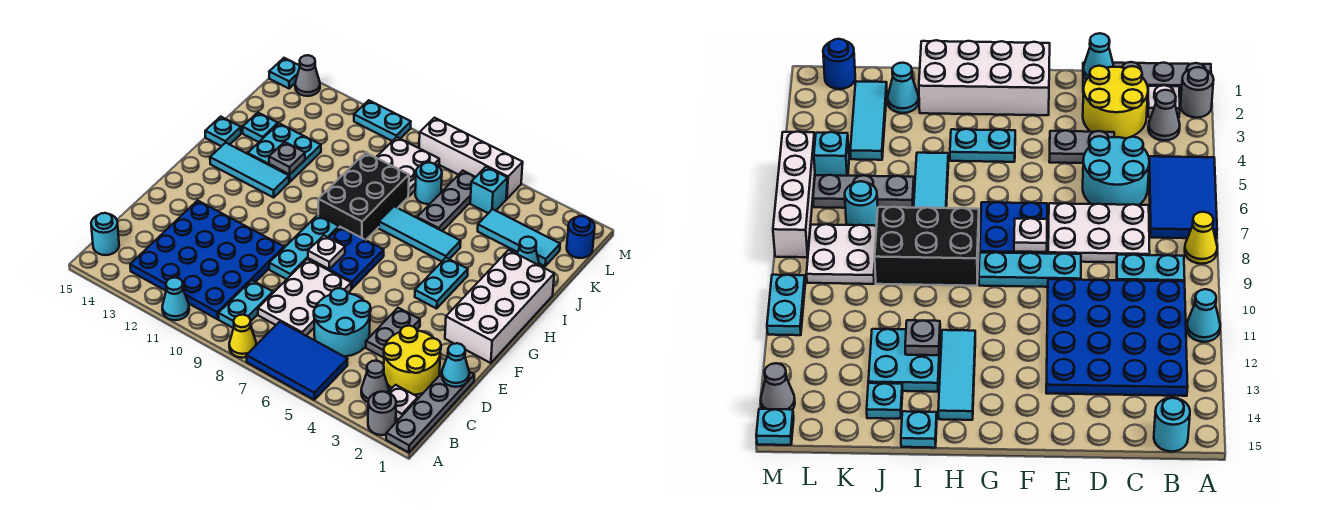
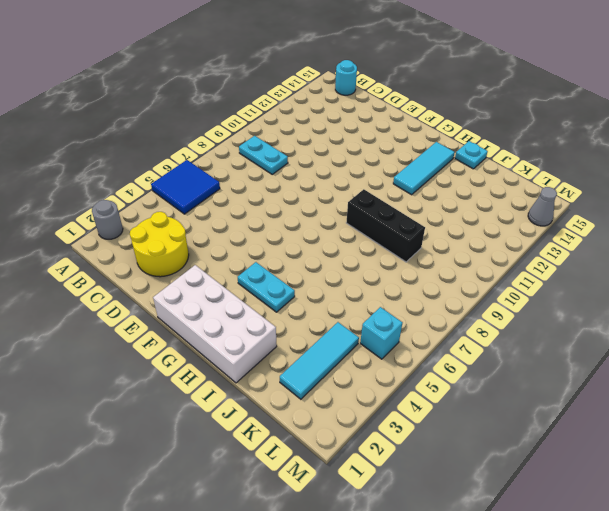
blue tile A5:B6 level 1 -> blue tile A5:B7 level 1
black brick H9:J9 level 1 -> black brick H8:J9 level 1
none -> grey plate A1:D1 level 1
none -> yellow cone A8 level 1
none -> cyan cone A11 level 1
none -> white plate B2 level 1

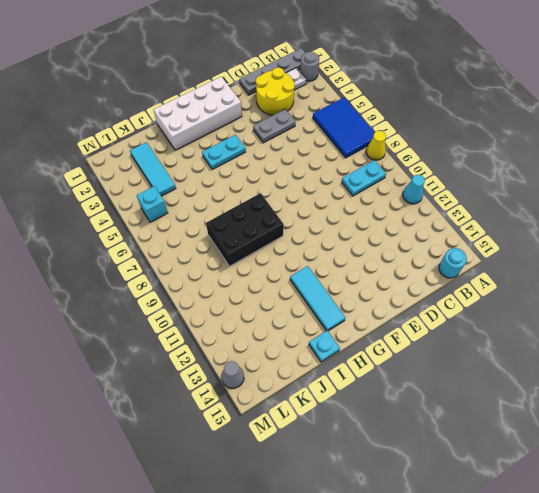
none -> grey cone B3 level 1
none -> blue plate B10:E13 level 1
none -> cyan round brick C5:D6 level 1
none -> white plate C7:E8 level 1

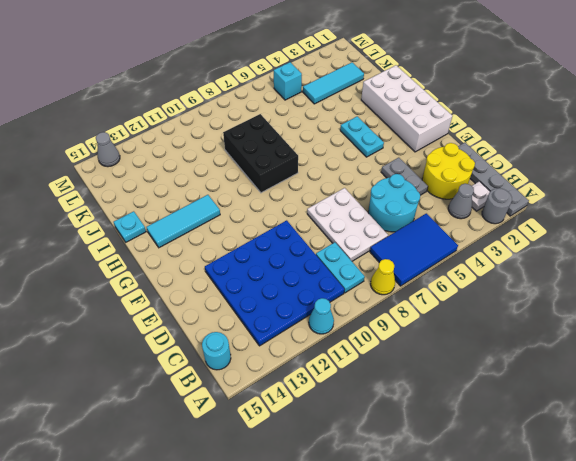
none -> cyan plate E9:G9 level 1
none -> blue plate F7:G8 level 1
none -> cyan tile I5:I7 level 1
none -> cyan plate I12:J13 level 1

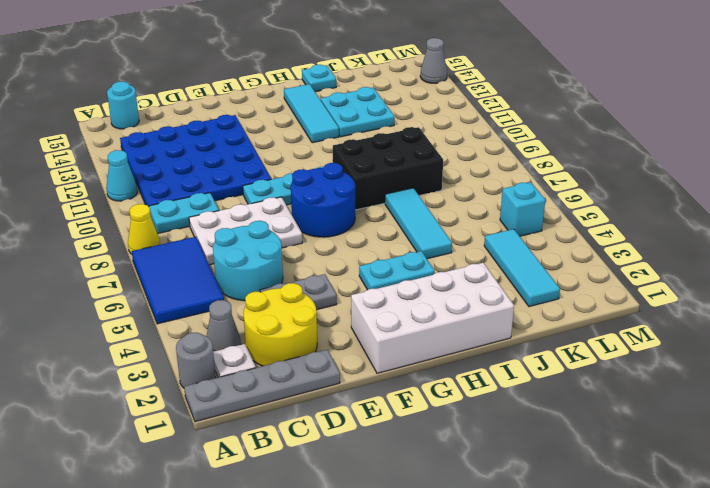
blue round brick F7:G8 level 1 -> blue plate F7:G8 level 1
none -> cyan cone J2 level 1
none -> grey plate J6:L6 level 1
none -> cyan plate J14 level 1
none -> cyan round brick K7 level 1

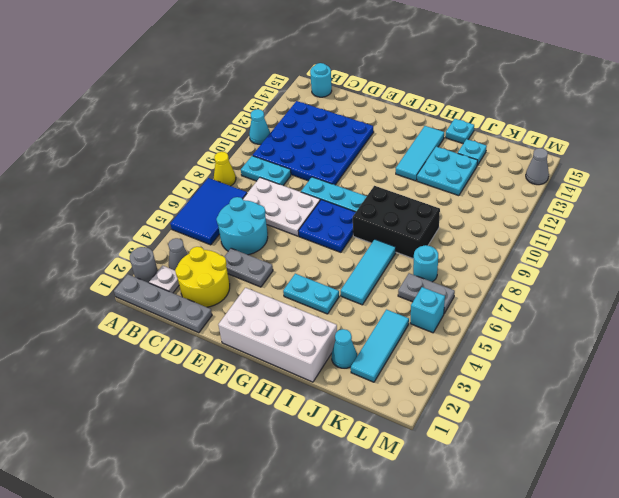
grey plate K6:L6 level 1 -> grey plate J6:L6 level 1
none -> white plate K8:L9 level 1
none -> blue round brick L1 level 1
none -> white brick M5:M8 level 1
none -> cyan plate M10:M11 level 1

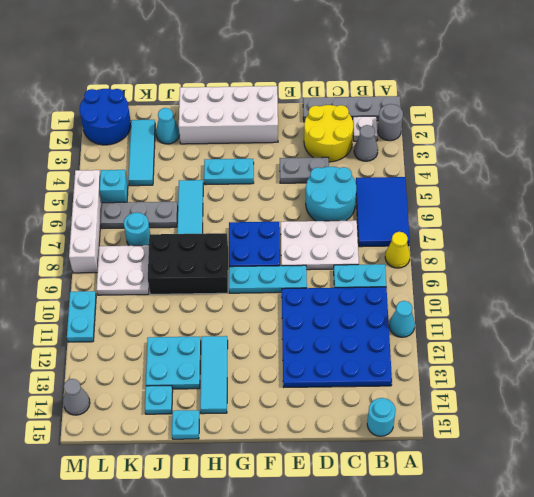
blue round brick L1:M2 level 1 -> blue round brick L1 level 1
none -> cyan plate M15 level 1
none -> cyan cone D1 level 2
none -> white plate F8 level 2
none -> grey plate I12 level 2

